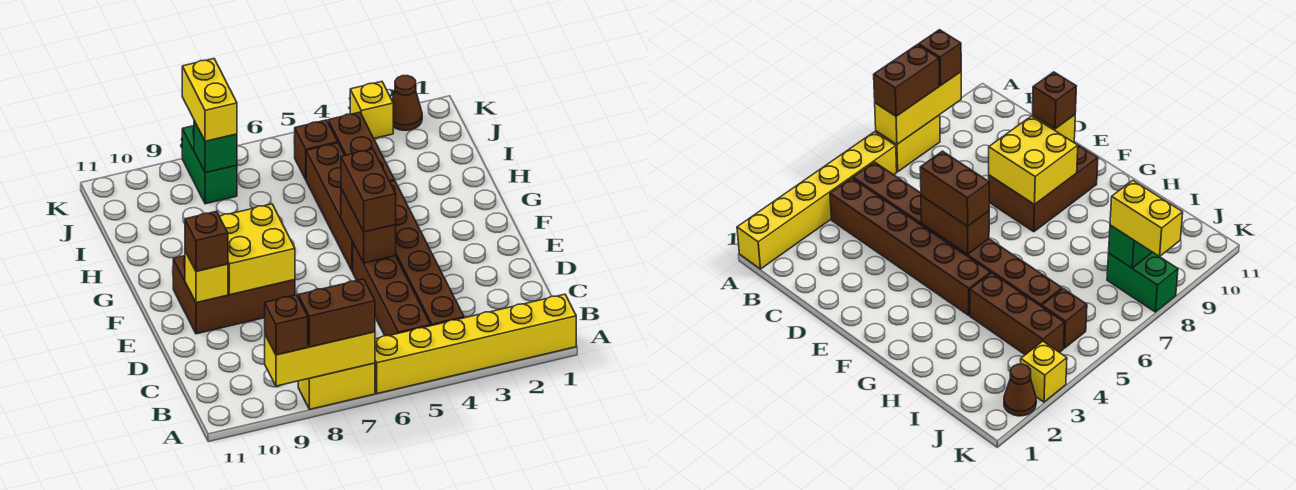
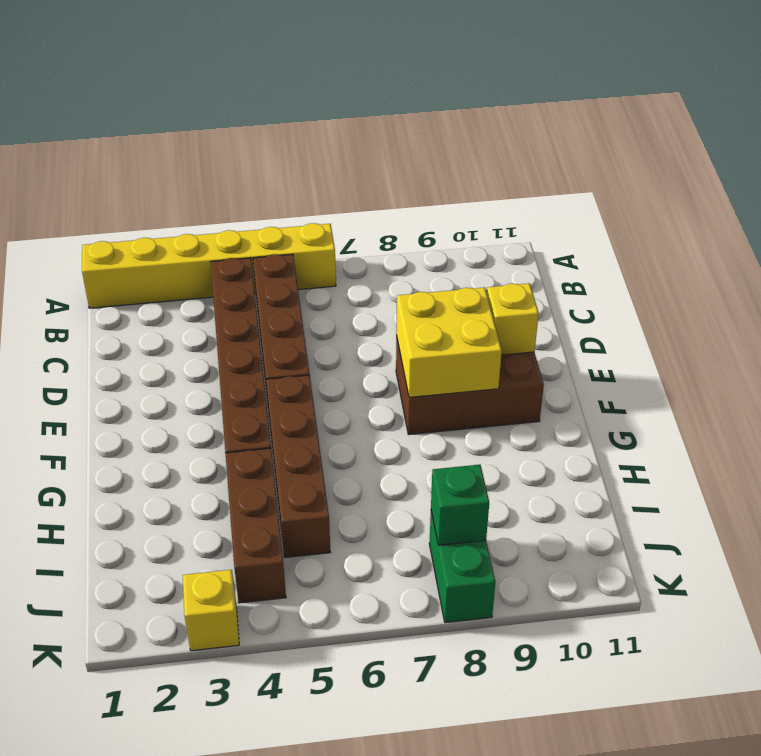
none -> yellow brick A7:A8 level 1
none -> brown brick J5 level 1
none -> brown cone K2 level 1

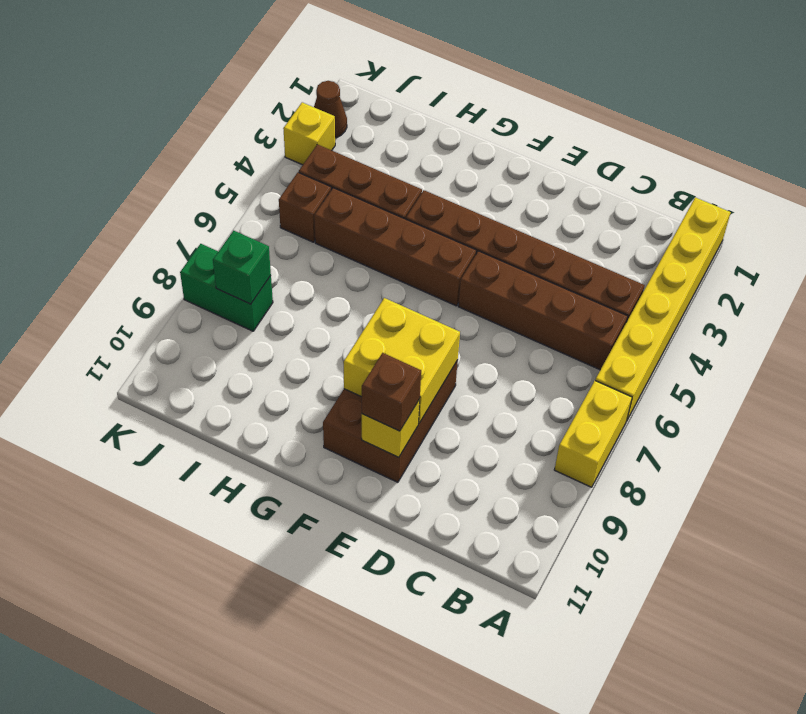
none -> yellow brick A7:A9 level 2
none -> brown brick E5:F5 level 2
none -> brown brick A7:A8 level 3

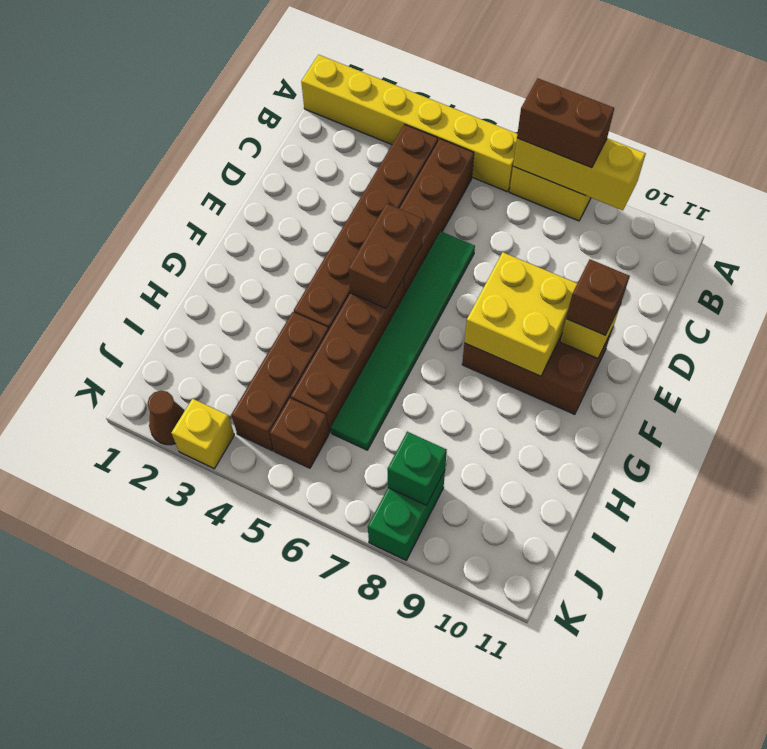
green tile D6:I6 level 1 -> none
none -> brown brick A9 level 3
none -> brown brick E5:F5 level 3
none -> yellow brick J8:K8 level 3

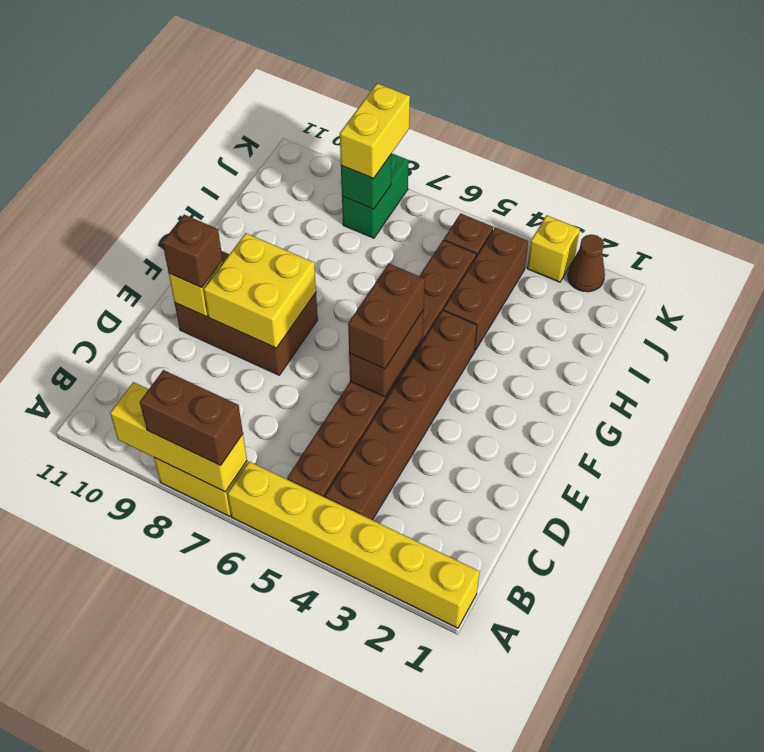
none -> brown brick A9 level 3

